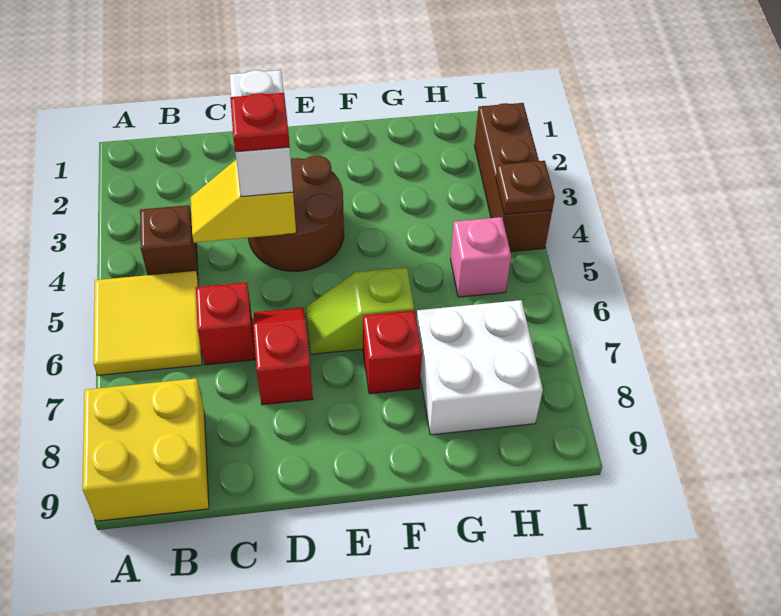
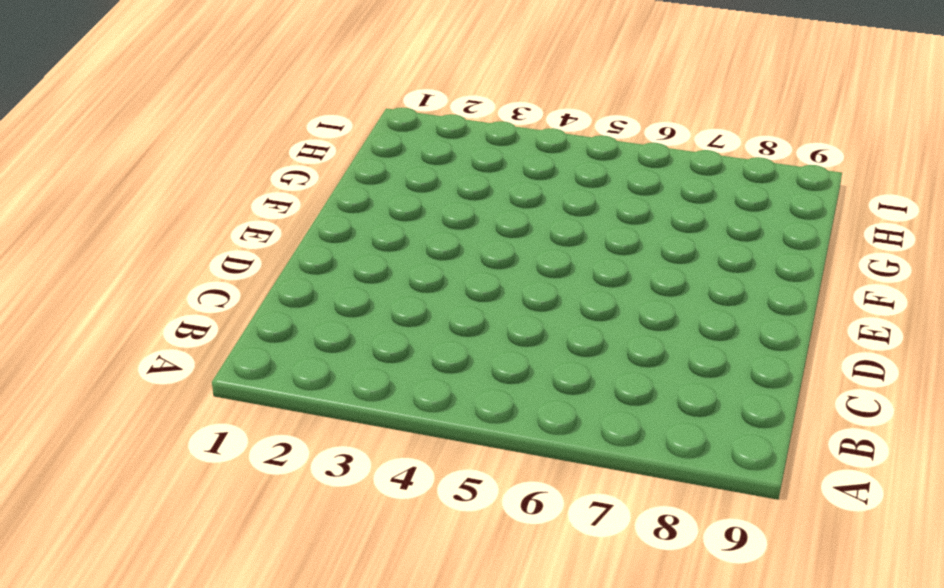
none -> yellow tile A5:B6 level 1
none -> yellow brick A8:B9 level 1
none -> brown brick B4 level 1

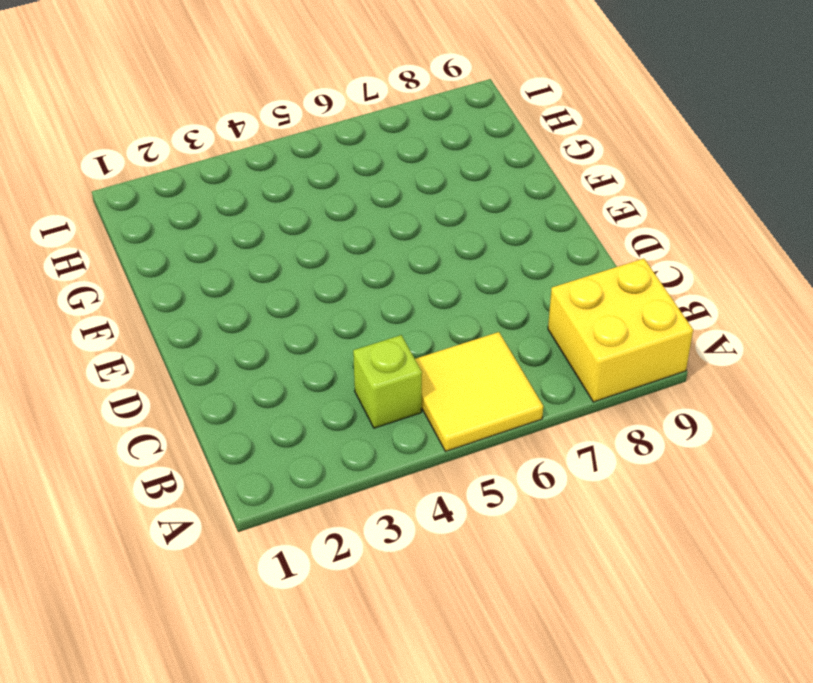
lime brick B4 level 1 -> brown brick B4 level 1
none -> red brick C6 level 1
none -> brown round brick D3:E4 level 1
none -> red slope D6:D7 level 1 top 7

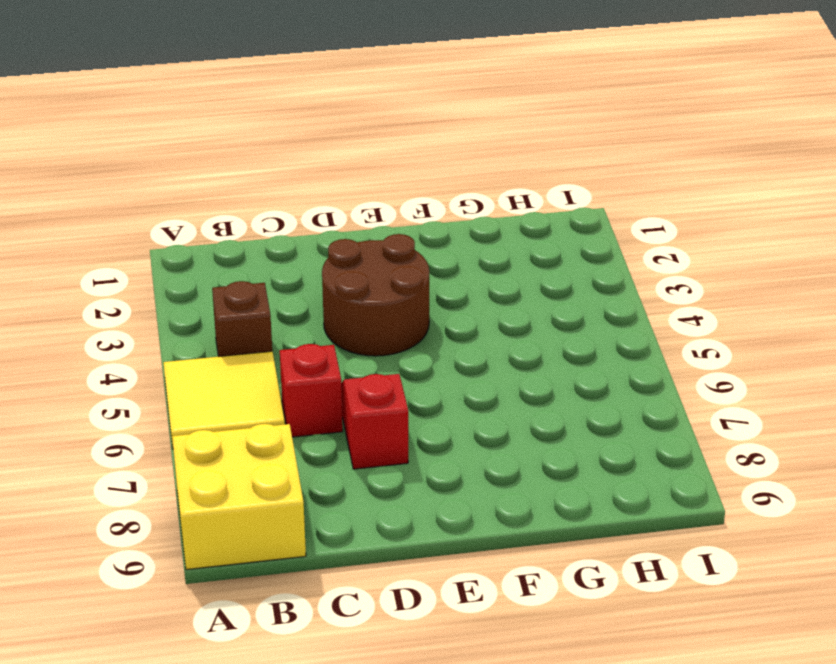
none -> lime slope E6:F6 level 1 top F
none -> red brick F7 level 1
none -> white brick G7:H8 level 1

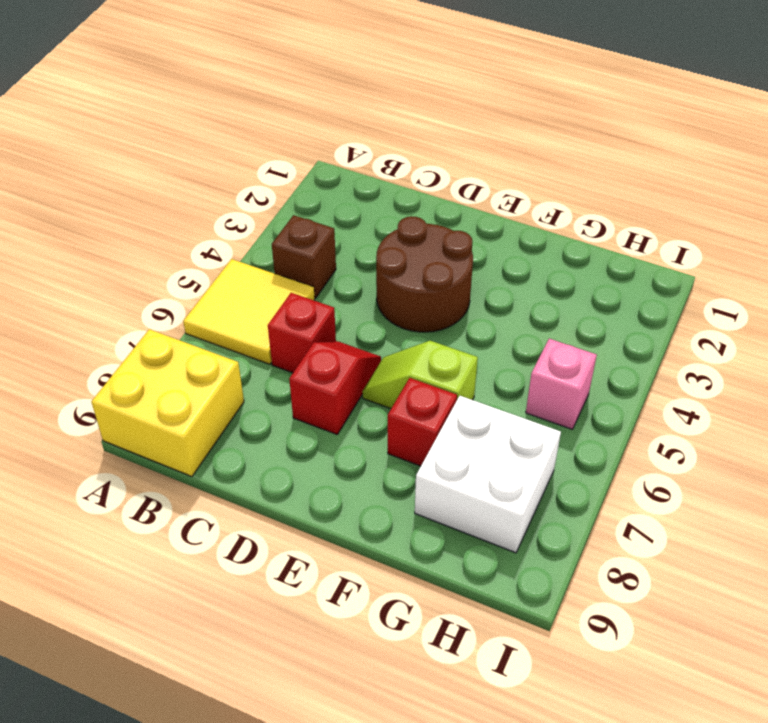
none -> brown brick I2:I4 level 1
none -> yellow slope C4:D4 level 2 top D
none -> brown plate I4 level 2

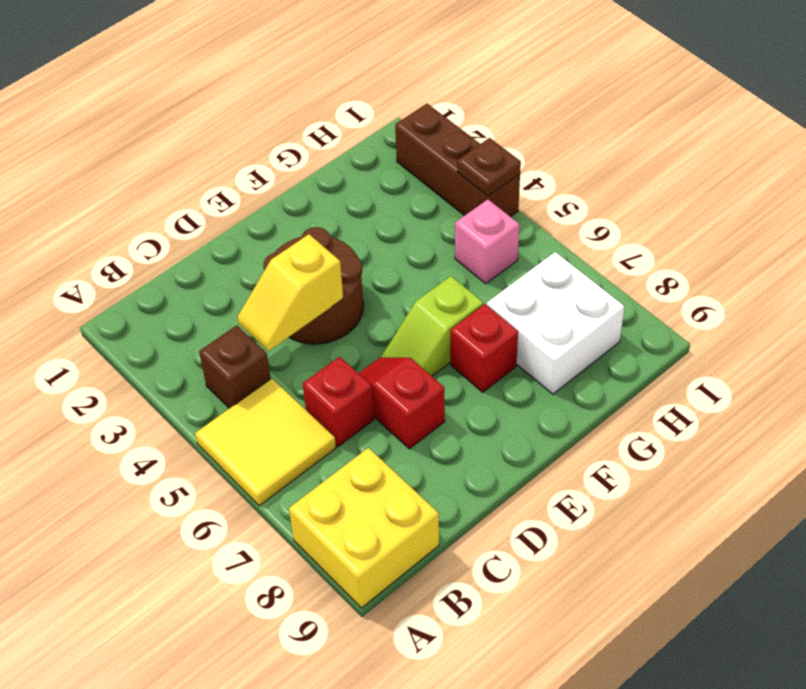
none -> white brick D3:D4 level 3
none -> red plate D4 level 4

